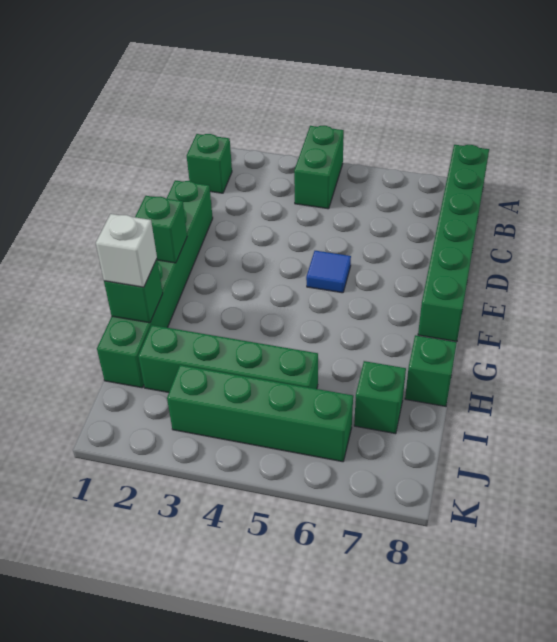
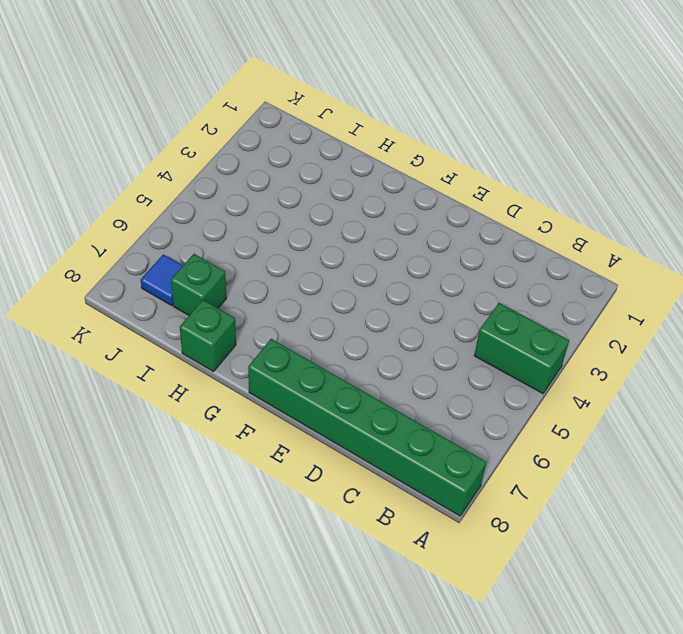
blue tile J7 level 1 -> blue tile E5 level 1
none -> green brick B1 level 1
none -> green brick D1:I1 level 1
none -> green brick I2:I5 level 1

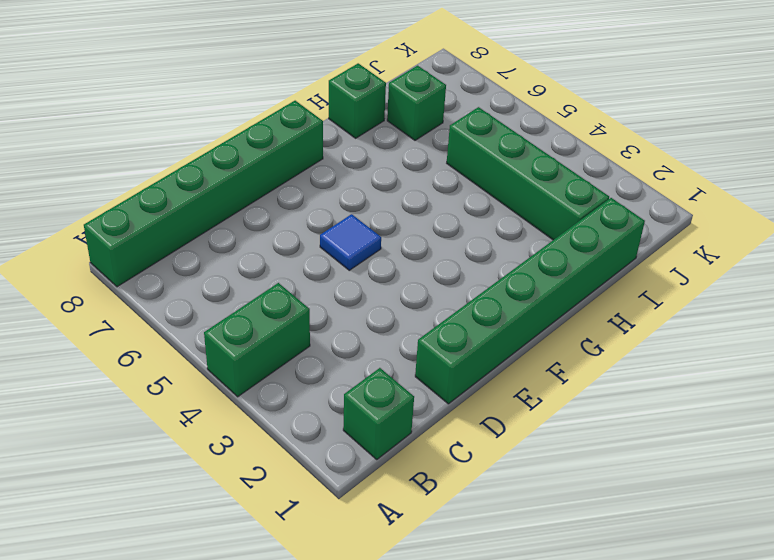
none -> green brick J3:J6 level 1
none -> green brick F1 level 2
none -> green brick H1 level 2

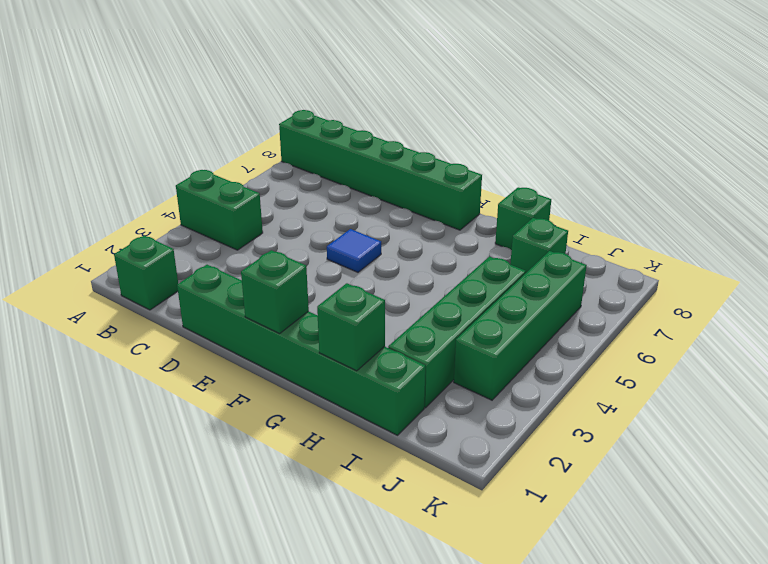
none -> white brick H1 level 3

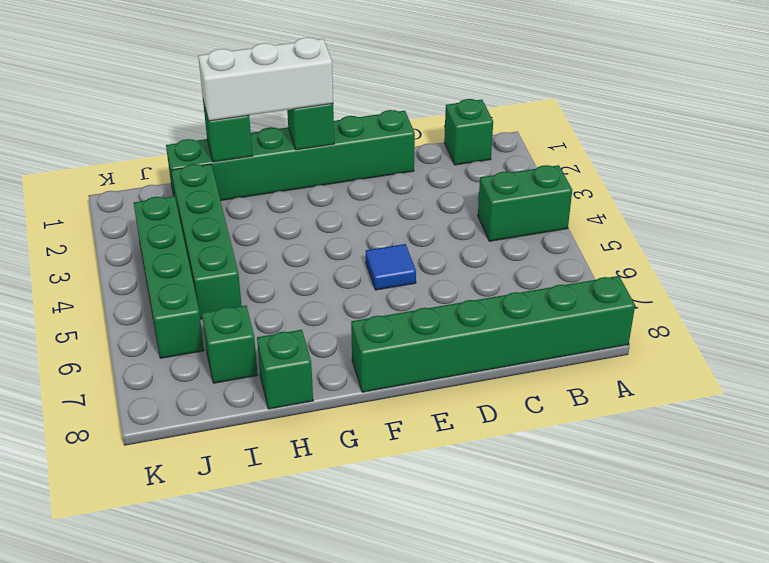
white brick F1:H1 level 3 -> white brick H1 level 3

